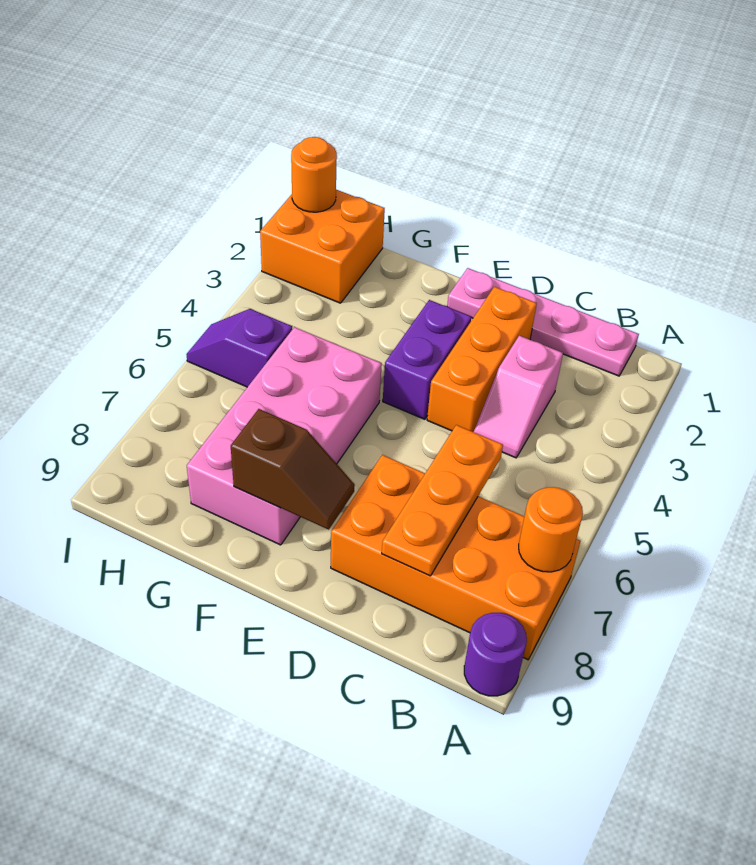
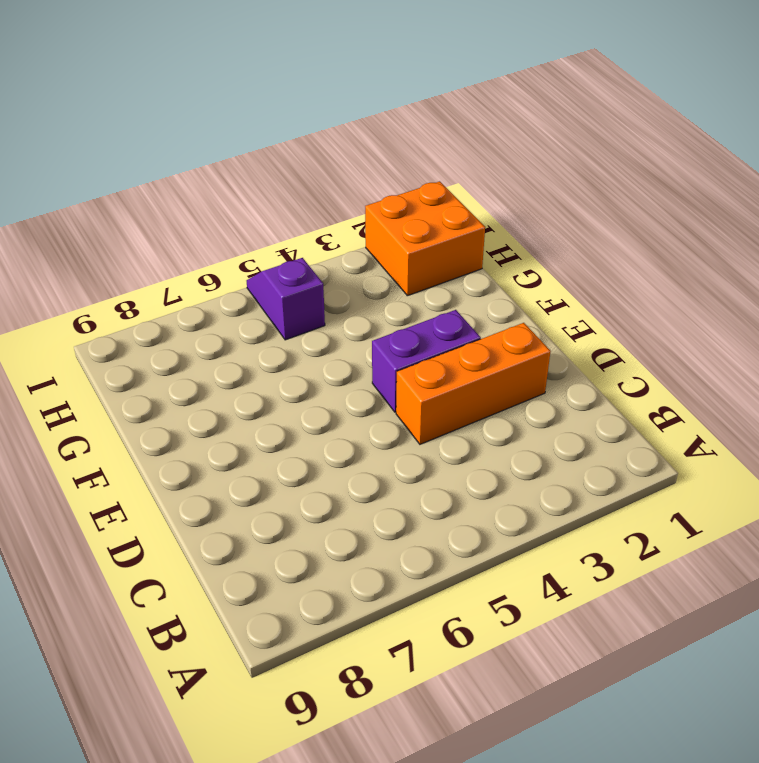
none -> orange brick A7:D8 level 1
none -> purple round brick A9 level 1
none -> pink plate B1:E1 level 1

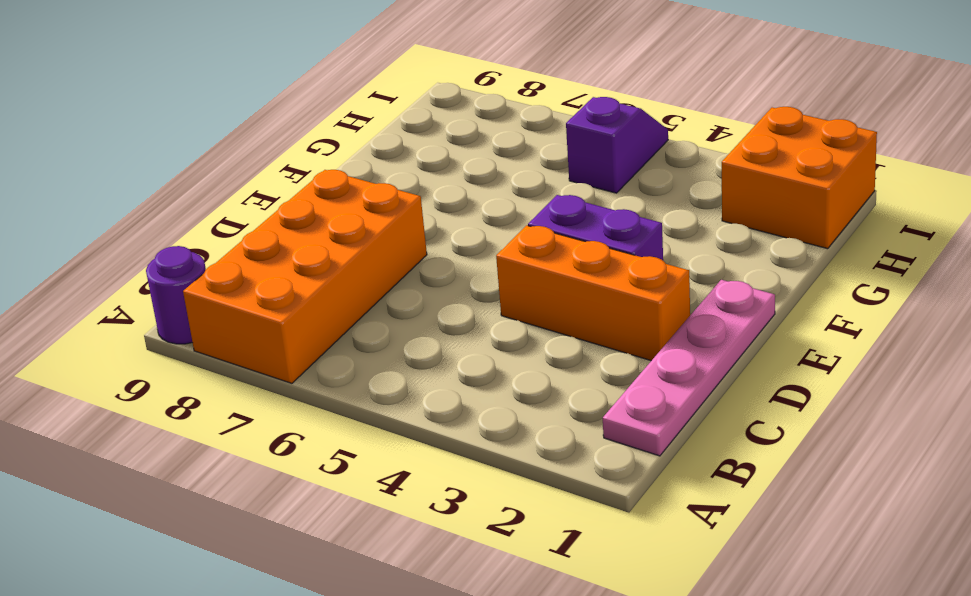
none -> pink slope C3:C4 level 1 top 3
none -> pink brick F5:G8 level 1
none -> orange round brick A7 level 2

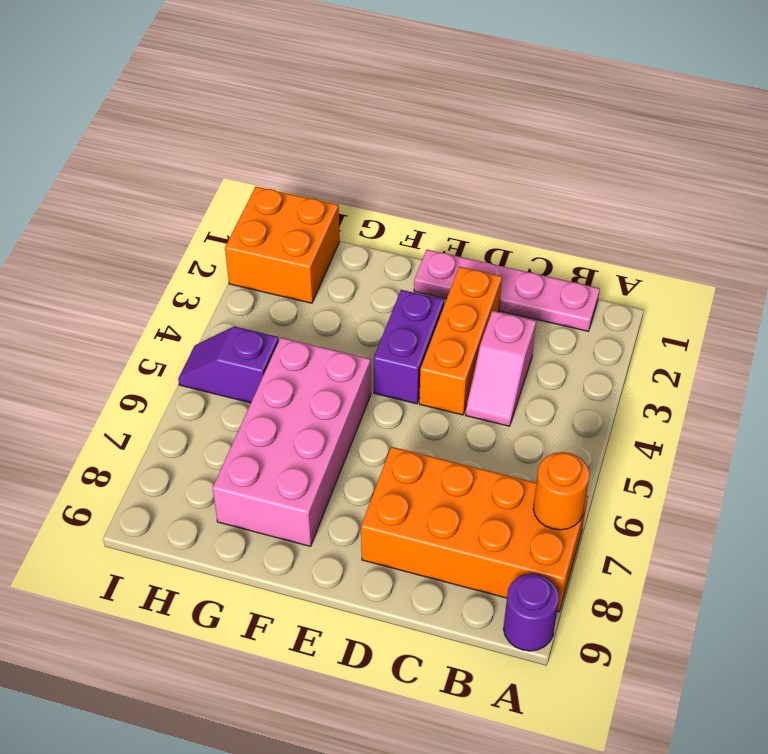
none -> orange plate C6:C8 level 2
none -> brown slope E8:F8 level 2 top F
none -> orange round brick I1 level 2

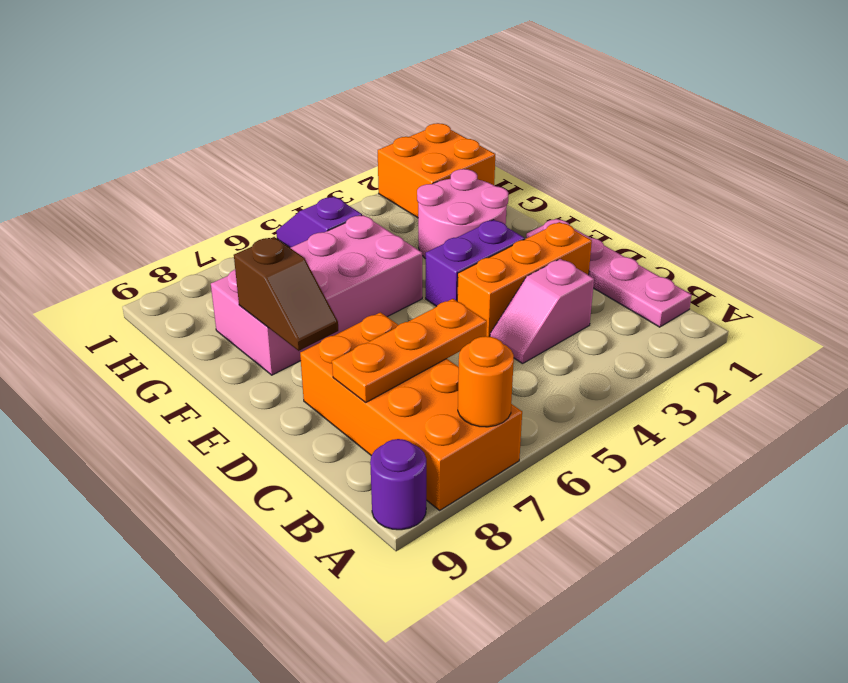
pink round brick F2:G3 level 1 -> none
none -> orange round brick I1 level 2

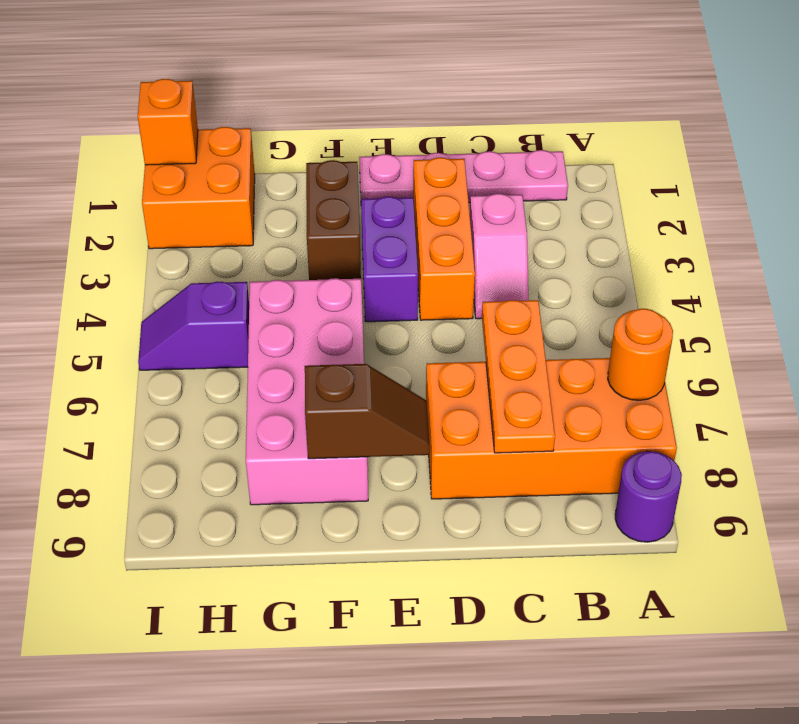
brown brick F2:F3 level 1 -> none
orange brick I1 level 2 -> orange round brick I1 level 2

